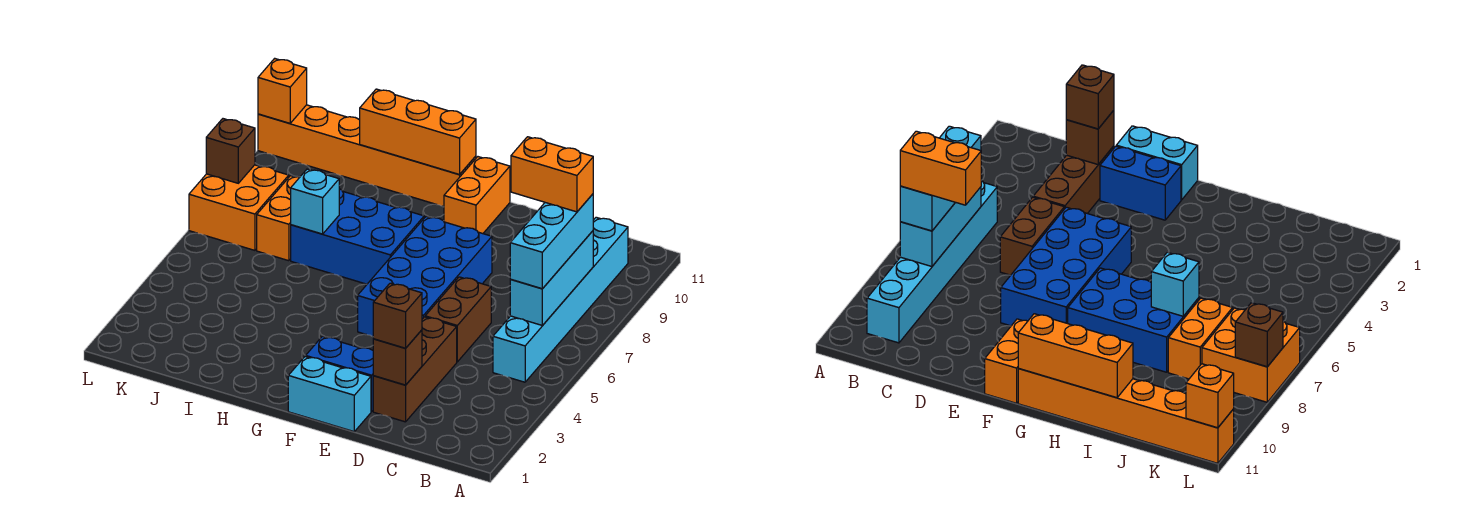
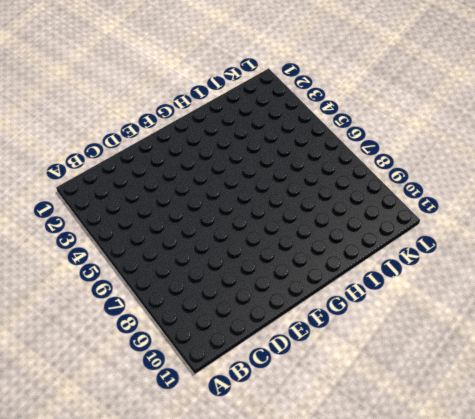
none -> cyan brick B5:B10 level 1
none -> brown brick D2:D4 level 1
none -> brown brick D5:D6 level 1

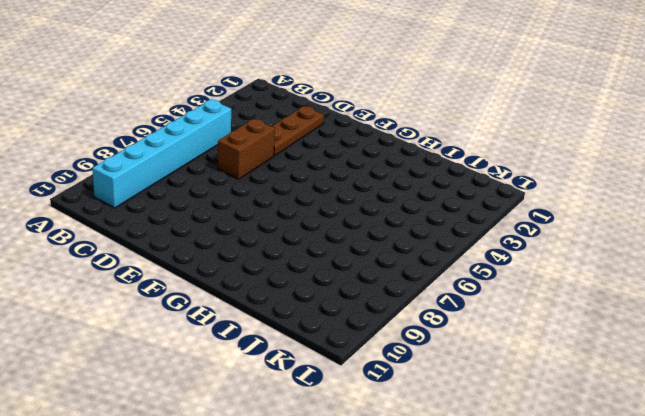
brown plate D2:D4 level 1 -> brown brick D2:D4 level 1
none -> cyan brick E1:F1 level 1
none -> blue brick E2:F2 level 1
none -> blue brick E5:F8 level 1

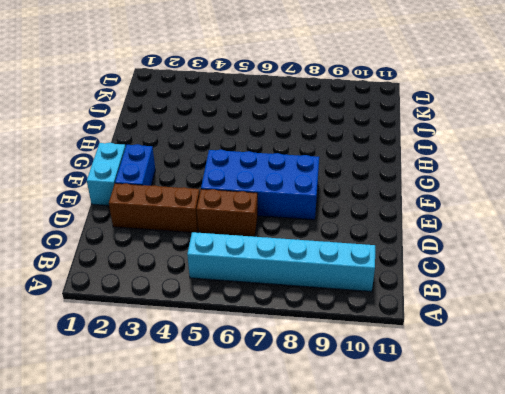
none -> orange brick F10:F11 level 1
none -> blue brick G7:I8 level 1
none -> orange brick G11:L11 level 1

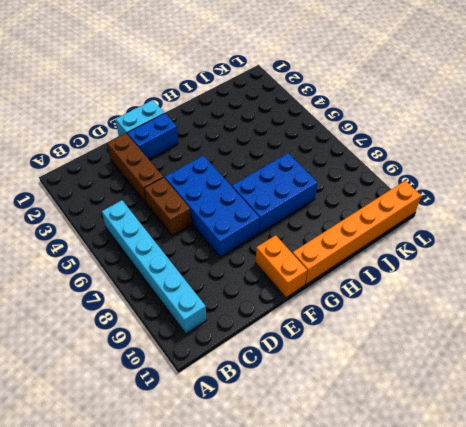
none -> orange brick J7:J8 level 1
none -> orange brick K7:L8 level 1
none -> cyan brick B6:B8 level 2

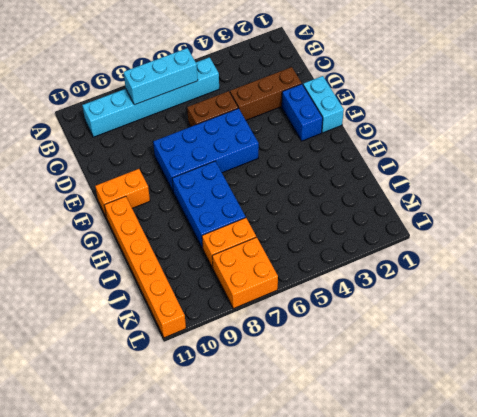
none -> brown brick D2 level 2
none -> orange brick G11:I11 level 2
none -> cyan brick I7 level 2

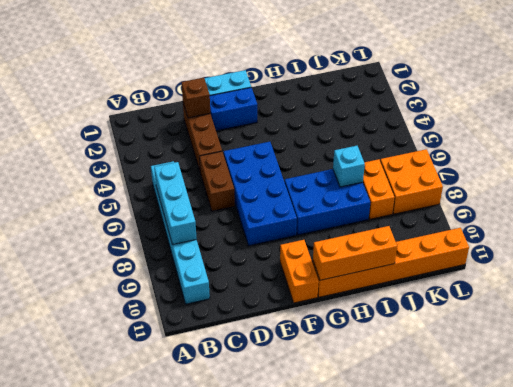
none -> brown brick L8 level 2
none -> orange brick L11 level 2
none -> cyan brick B6:B8 level 3

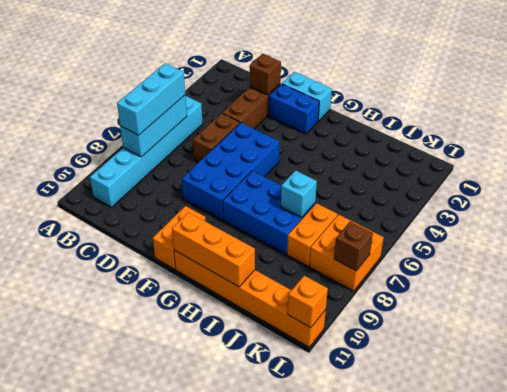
none -> brown brick D2 level 3
none -> orange brick B8:C8 level 4

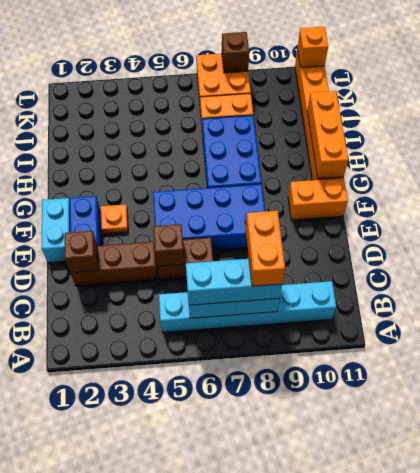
brown brick D5 level 2 -> brown brick D2 level 3
orange plate F3 level 1 -> none
none -> cyan brick I7 level 2

